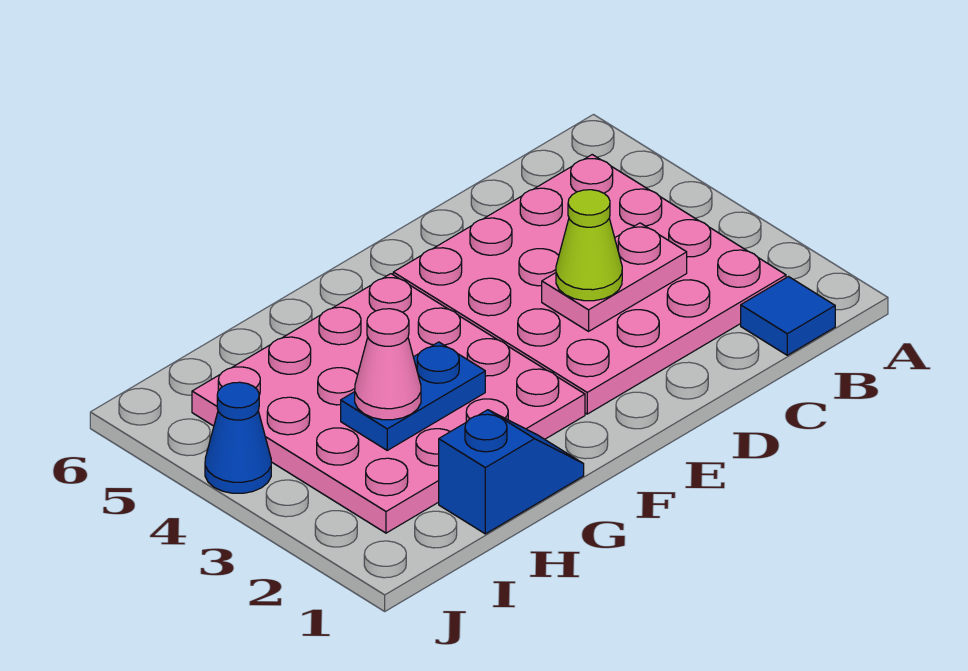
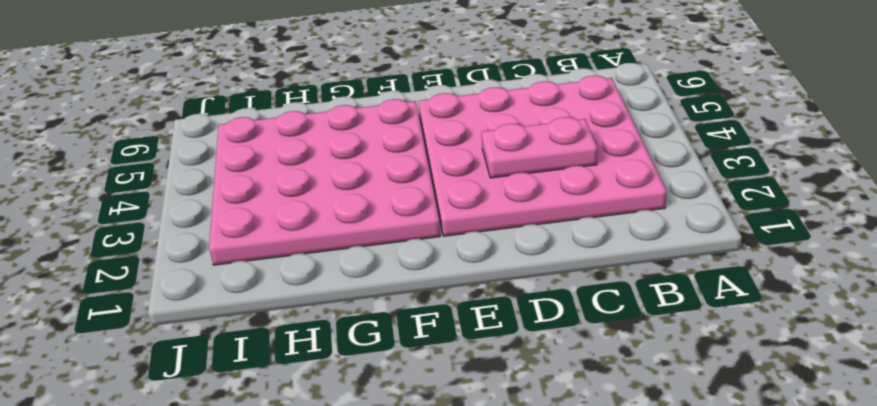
none -> blue tile B1 level 1
none -> blue slope G1:H1 level 1 top H

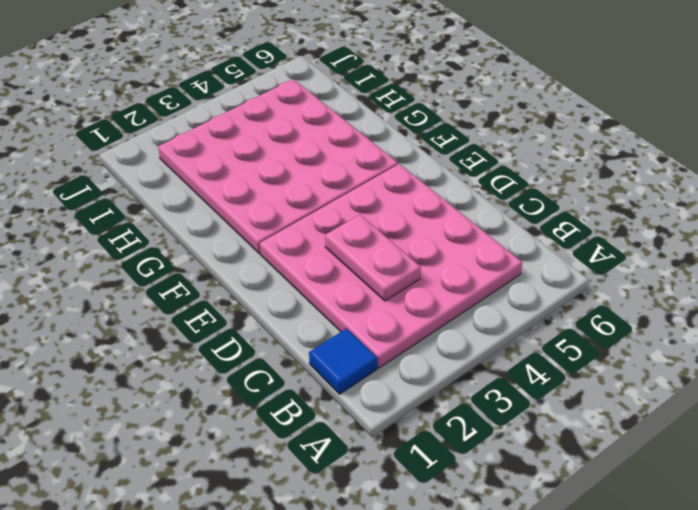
none -> blue slope G1:H1 level 1 top H
none -> blue cone J4 level 1

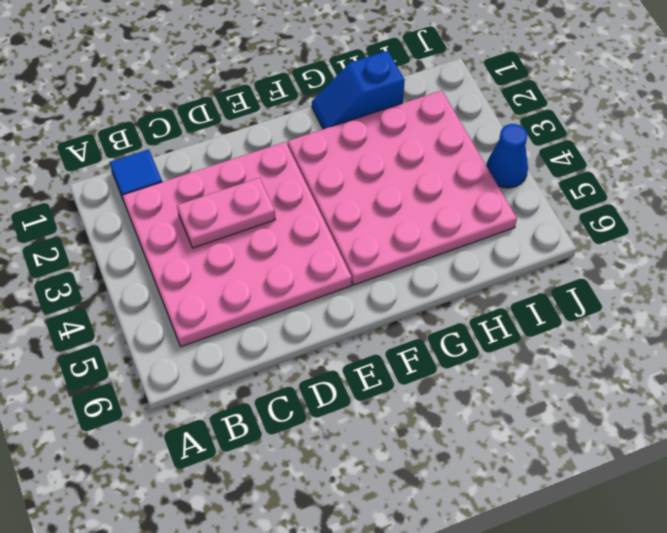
none -> blue plate G3:H3 level 2
none -> lime cone D3 level 3

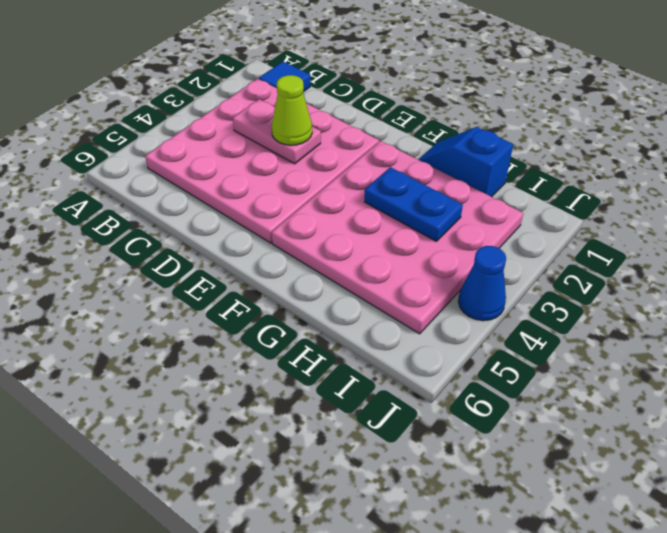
none -> pink cone H3 level 3

